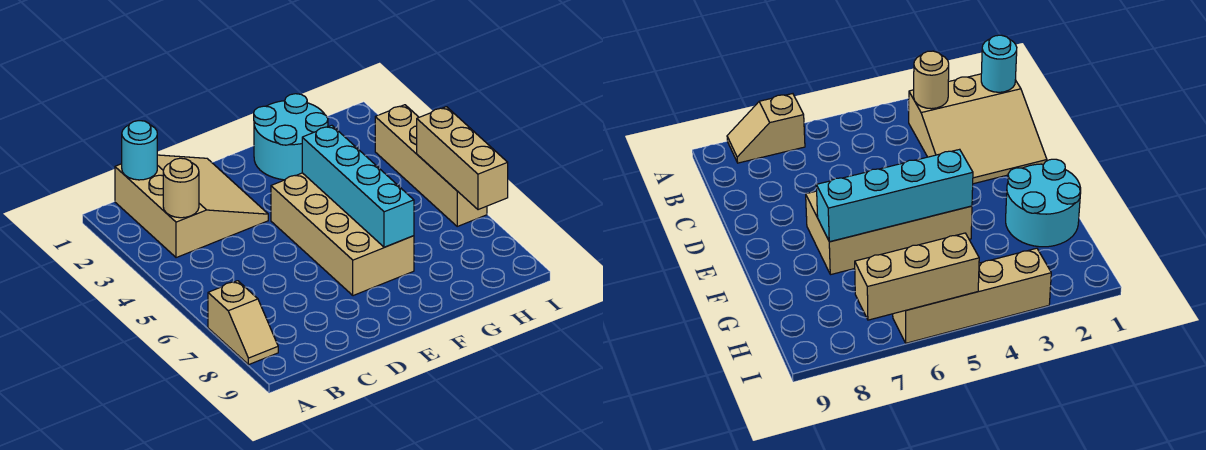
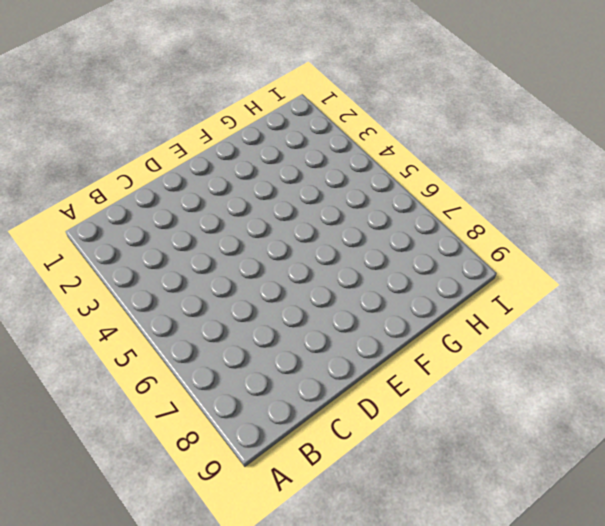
none -> tan slope A7:A8 level 1 top 7
none -> tan slope B1:D3 level 1 top B

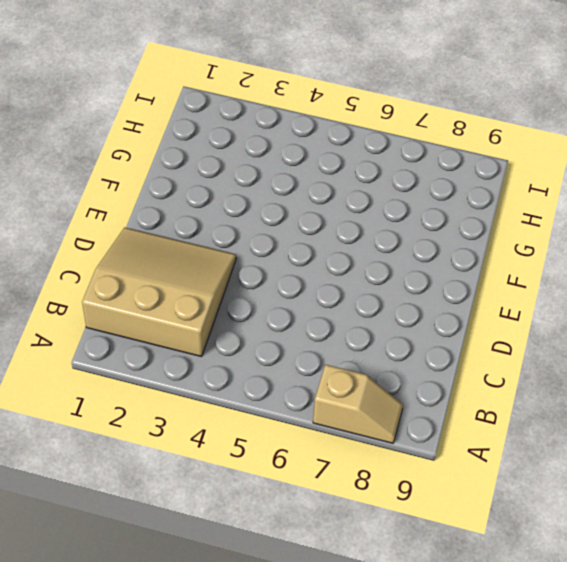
none -> tan brick E4:F7 level 1
none -> cyan round brick F1:G2 level 1

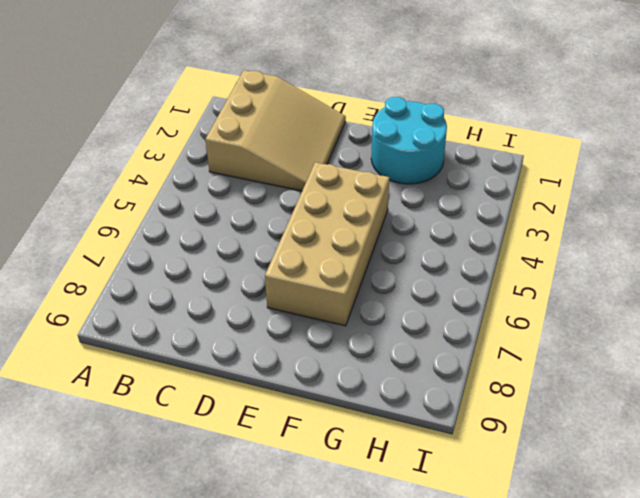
none -> tan slope A7:A8 level 1 top 7
none -> tan brick I3:I6 level 1

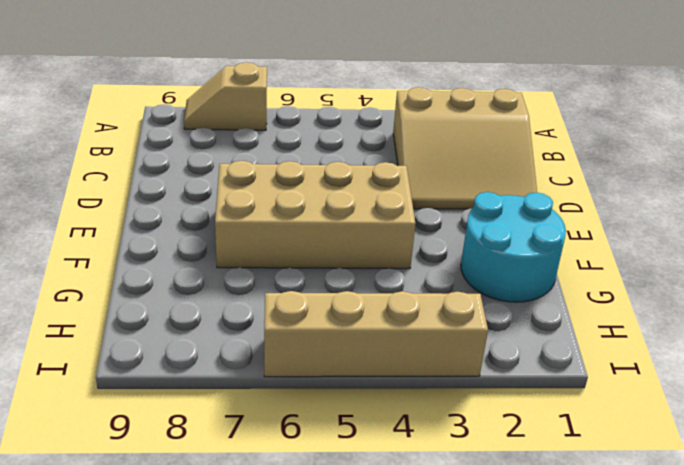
none -> cyan round brick B1 level 2
none -> tan round brick B3 level 2

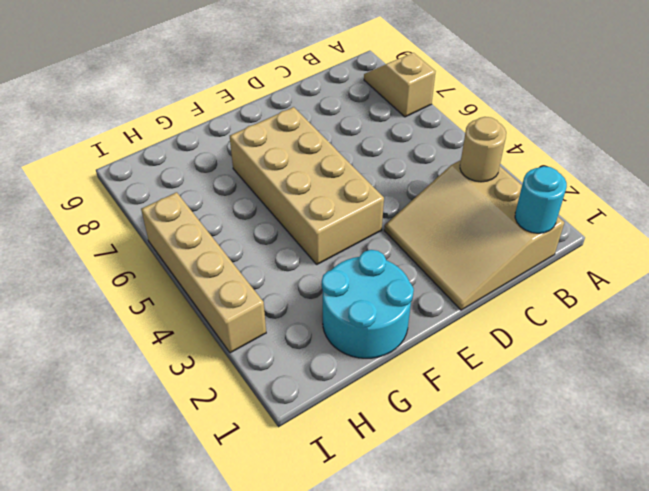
none -> cyan brick F4:F7 level 2
none -> tan brick I5:I7 level 2

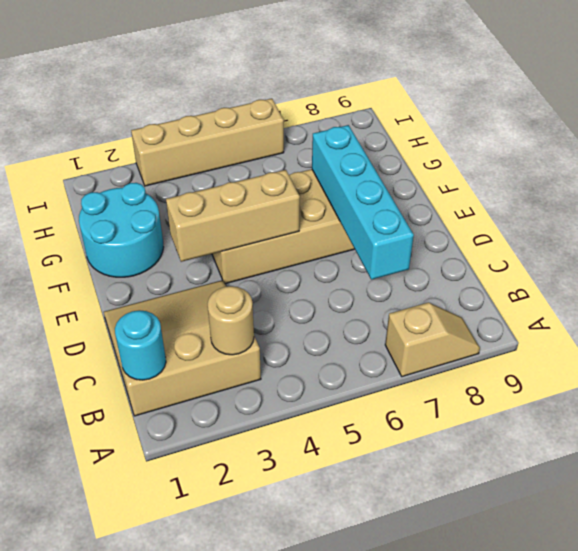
cyan brick C7:F7 level 2 -> cyan brick F4:F7 level 2
tan brick E3:E5 level 2 -> tan brick I5:I7 level 2

